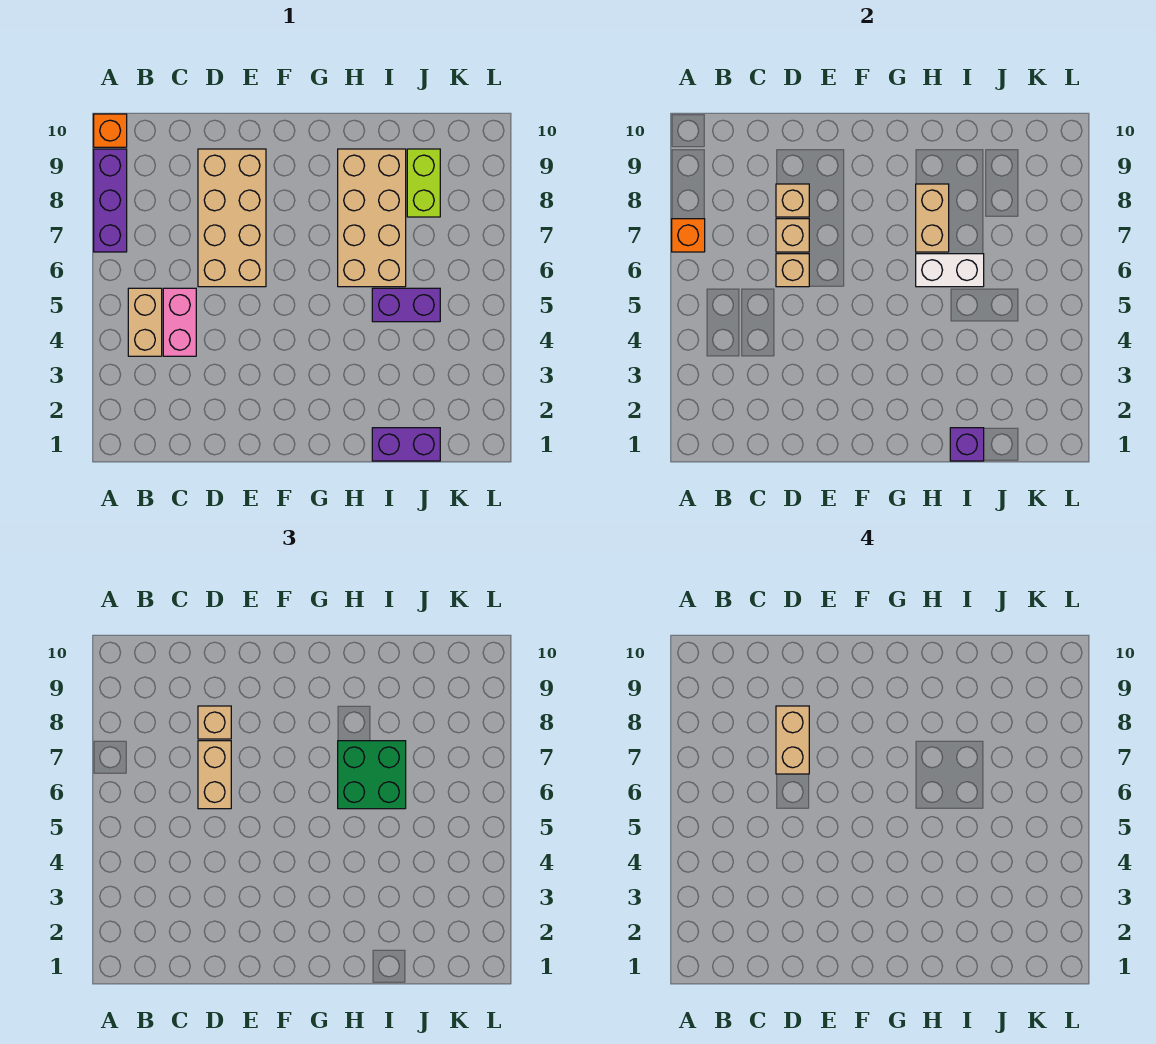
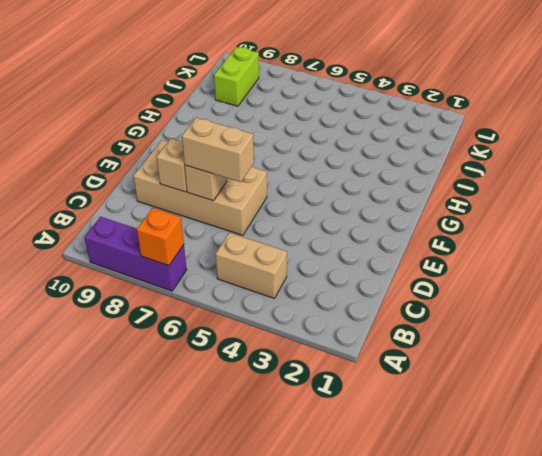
lime brick J9:K9 level 1 -> lime brick J8:J9 level 1
none -> orange brick A10 level 1
none -> pink brick C4:C5 level 1
none -> tan brick H6:I9 level 1

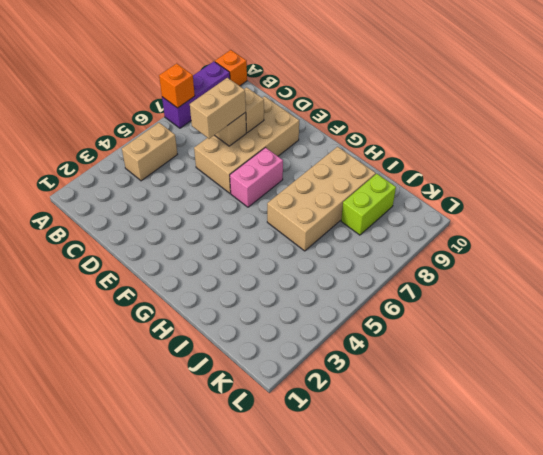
pink brick F6:F7 level 1 -> pink brick C4:C5 level 1
none -> purple brick I1:J1 level 1
none -> purple brick I5:J5 level 1
none -> tan brick D6 level 2

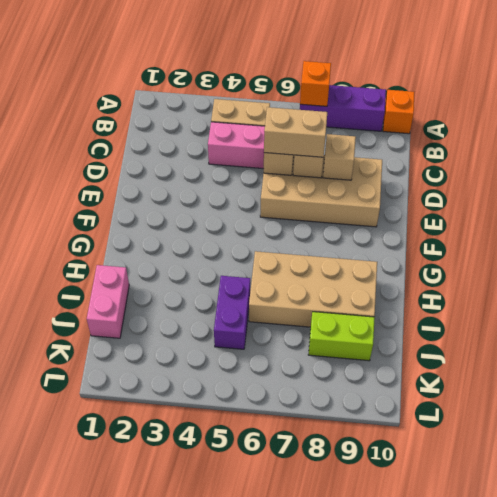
pink brick I1:J1 level 1 -> purple brick I1:J1 level 1
none -> white brick H6:I6 level 2
none -> tan brick H7:H8 level 2
none -> purple brick I1 level 2

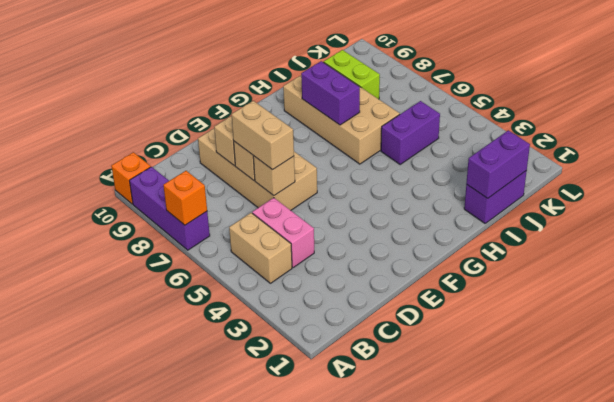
purple brick H7:H8 level 2 -> tan brick H7:H8 level 2
purple brick I1:J1 level 2 -> purple brick I1 level 2
none -> white brick H6:I6 level 2
none -> tan brick D8 level 3
none -> green brick H6:I7 level 3

